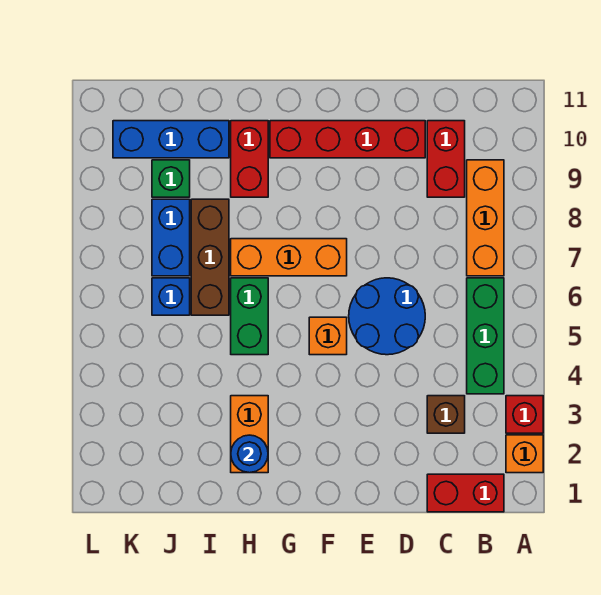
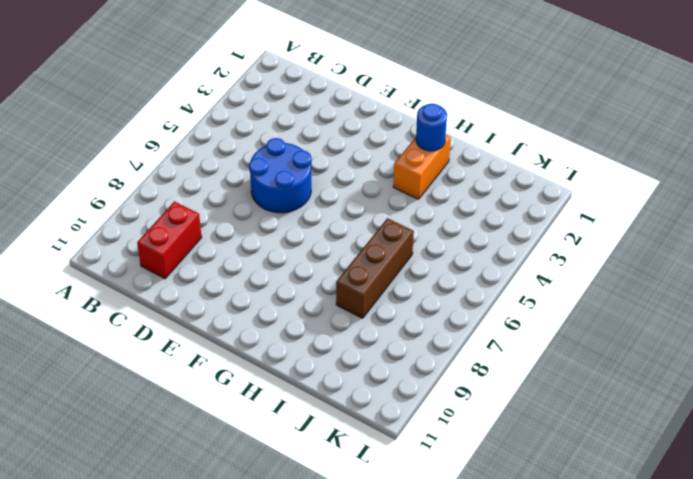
none -> orange brick A2 level 1
none -> red brick A3 level 1
none -> red brick B1:C1 level 1

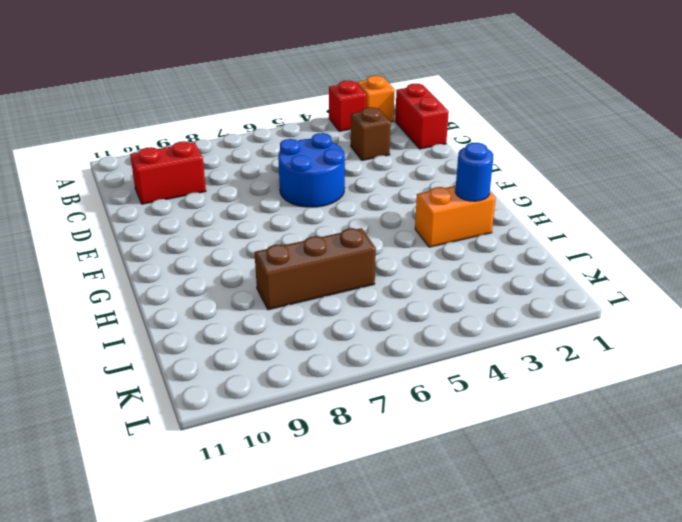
none -> green brick B4:B6 level 1
none -> orange brick B7:B9 level 1
none -> red brick D10:G10 level 1

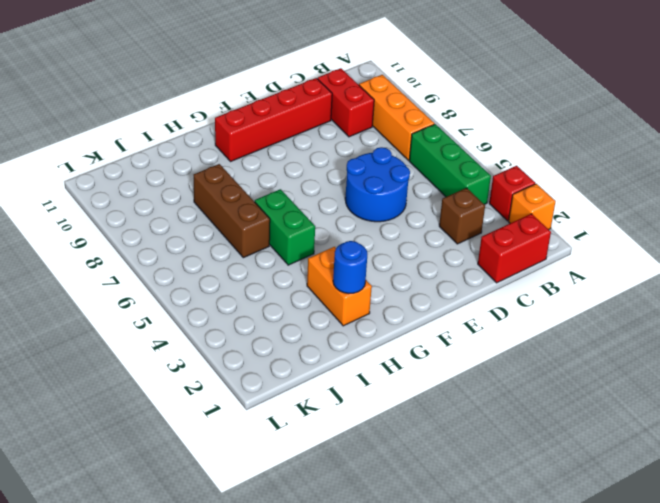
none -> orange brick F5 level 1
none -> orange brick F7:H7 level 1
none -> red brick H9:H10 level 1

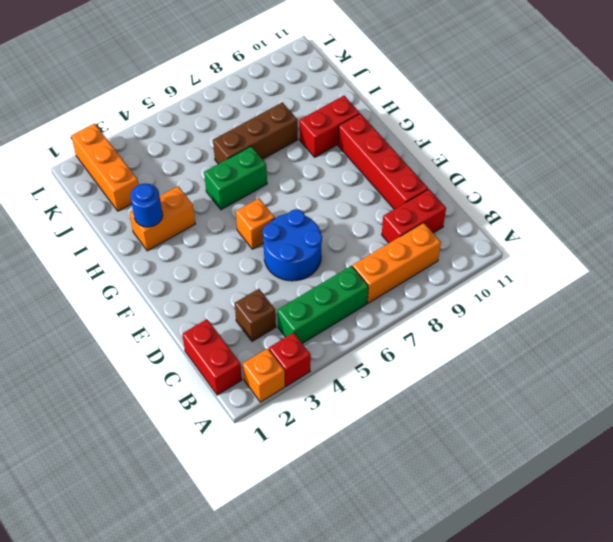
orange brick J2:L2 level 1 -> orange brick F7:H7 level 1
none -> blue brick I10:K10 level 1
none -> blue brick J6 level 1
none -> blue brick J7:J8 level 1

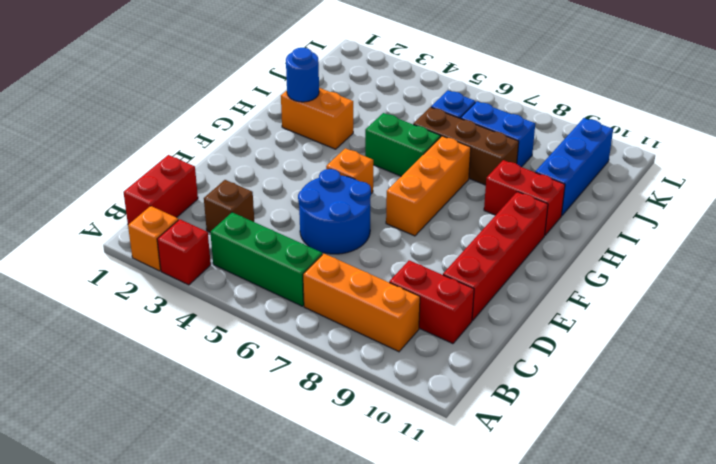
none -> green brick J9 level 1

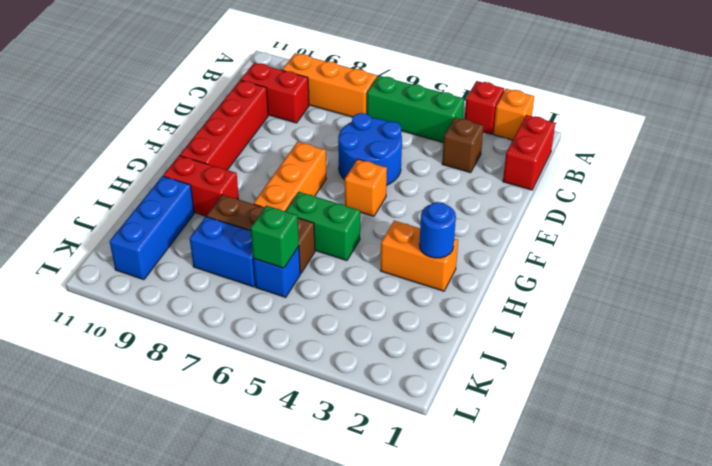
green brick J6 level 2 -> green brick J9 level 1

